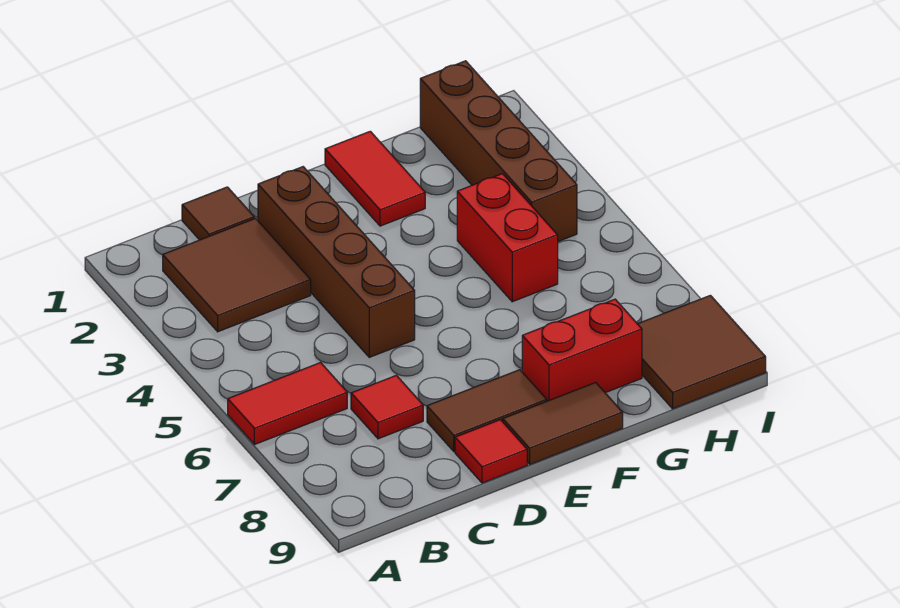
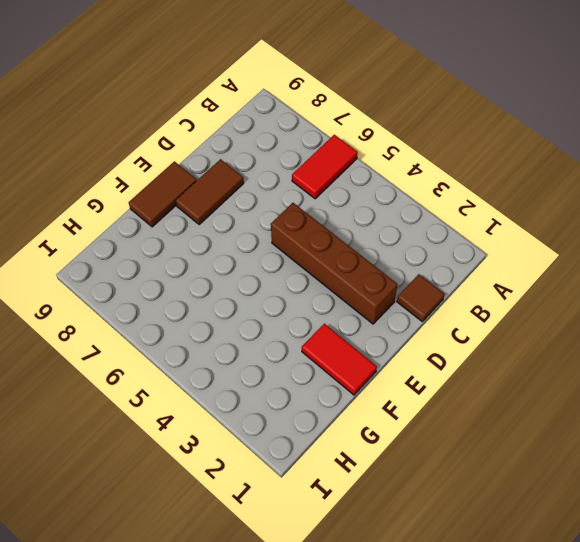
none -> brown tile B2:C3 level 1
none -> red tile C7 level 1
none -> red tile D9 level 1

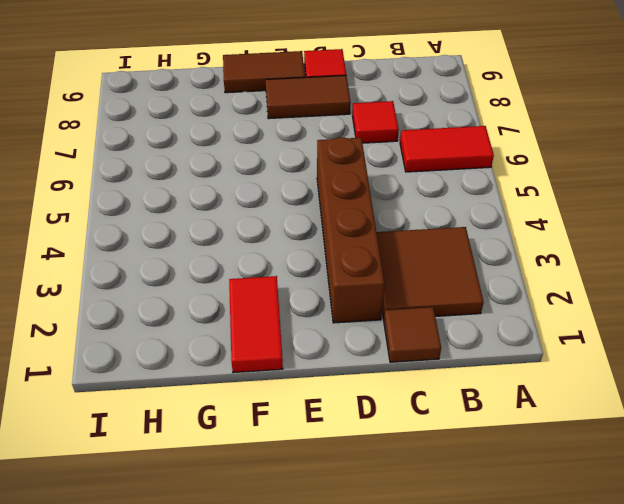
none -> red brick F8:G8 level 1
none -> red brick G4:G5 level 1
none -> brown brick H1:H4 level 1

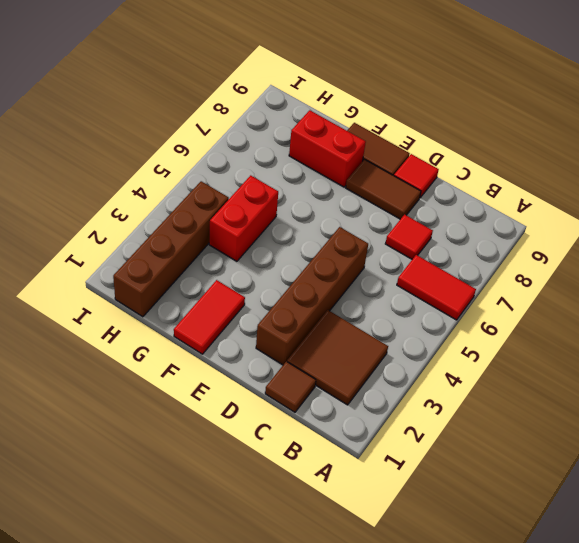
none -> brown tile H8:I9 level 1

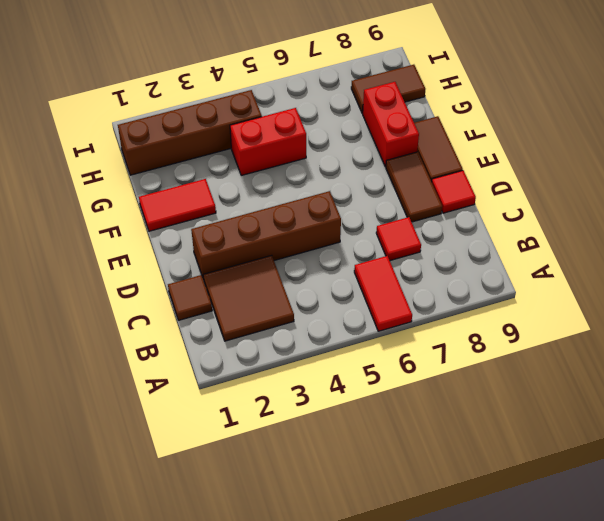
brown tile H8:H9 level 1 -> brown tile H8:I9 level 1

